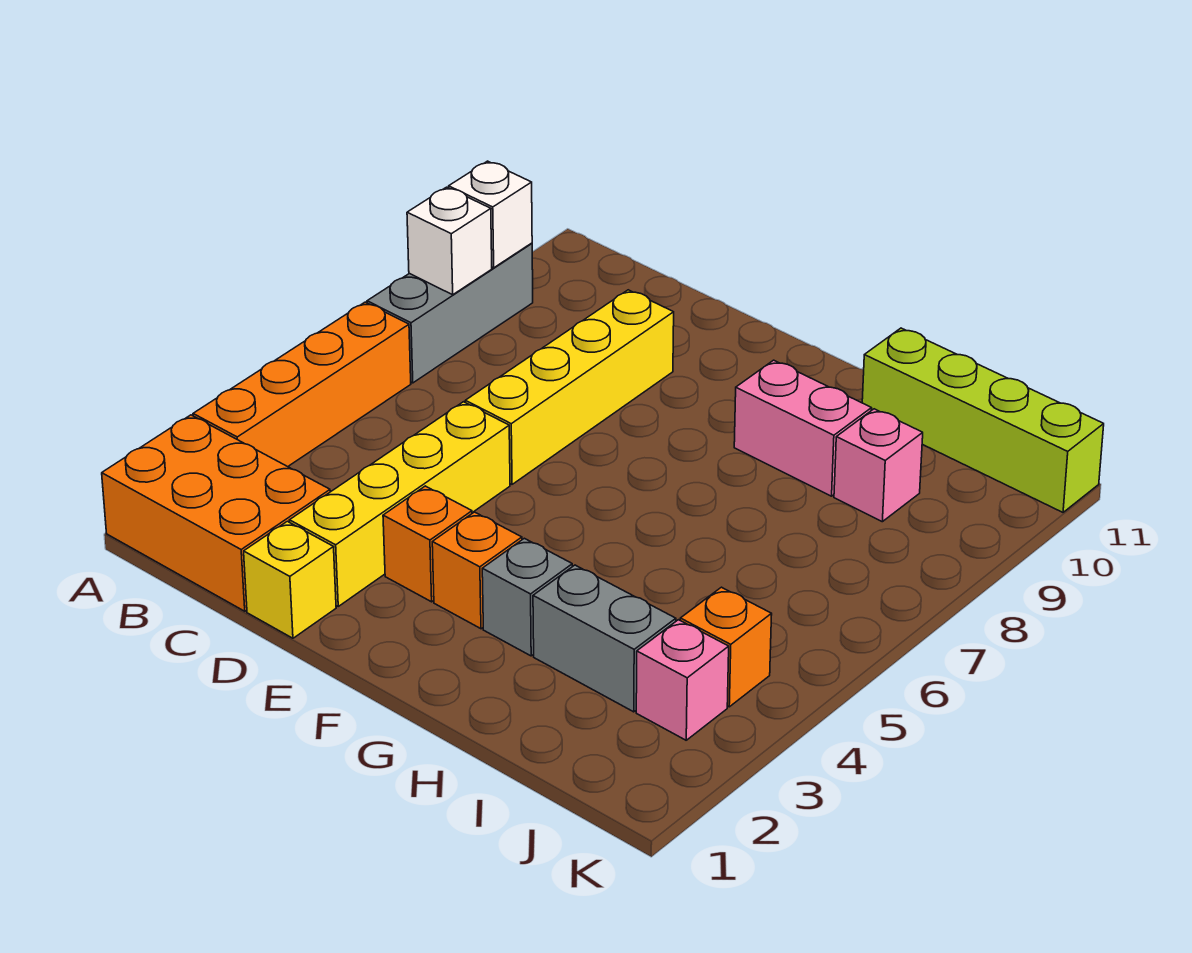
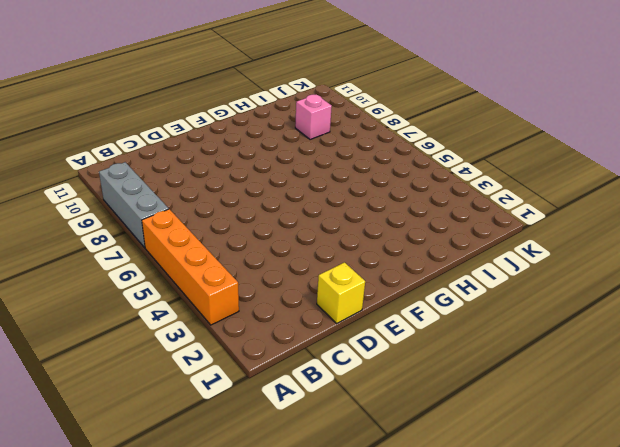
none -> orange brick A1:C2 level 1
none -> yellow brick D2:D5 level 1
none -> yellow brick D6:D9 level 1

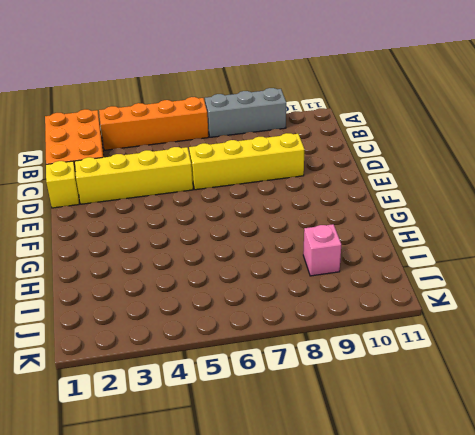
none -> orange brick E3 level 1
none -> orange brick F3 level 1
none -> grey brick G3 level 1

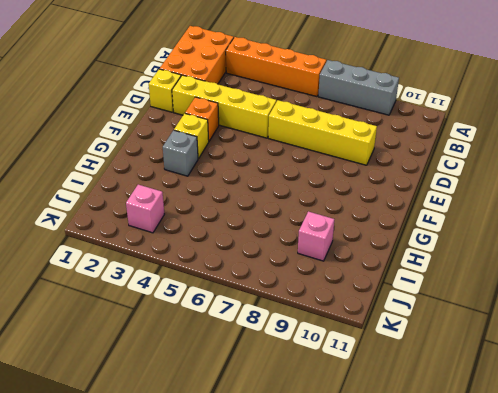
yellow brick F3 level 1 -> orange brick F3 level 1
none -> pink brick G9:H9 level 1
none -> grey brick H3:I3 level 1
none -> lime brick H11:K11 level 1

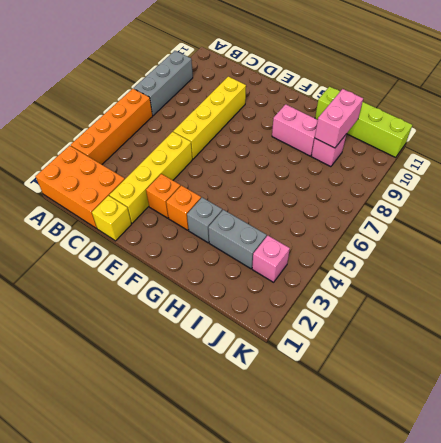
pink brick I9:I10 level 2 -> none
none -> orange brick J4 level 1
none -> white brick A8 level 2
none -> white brick A9 level 2

